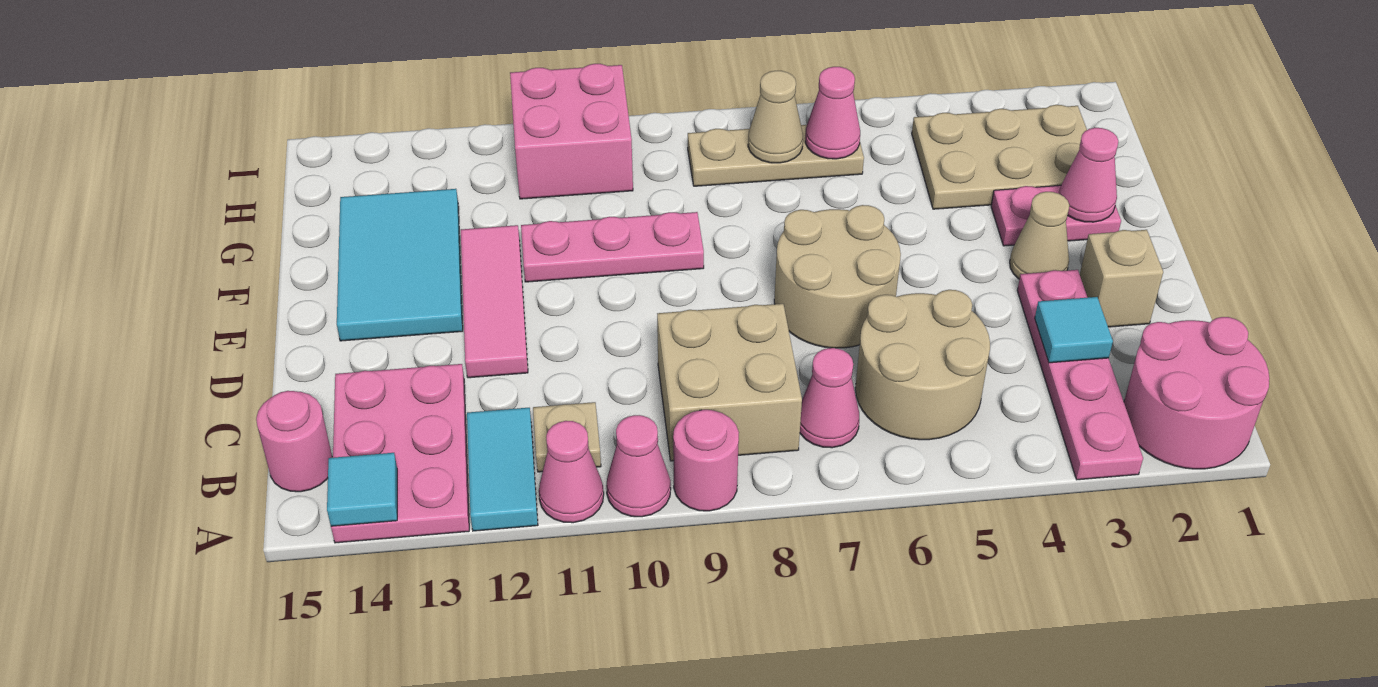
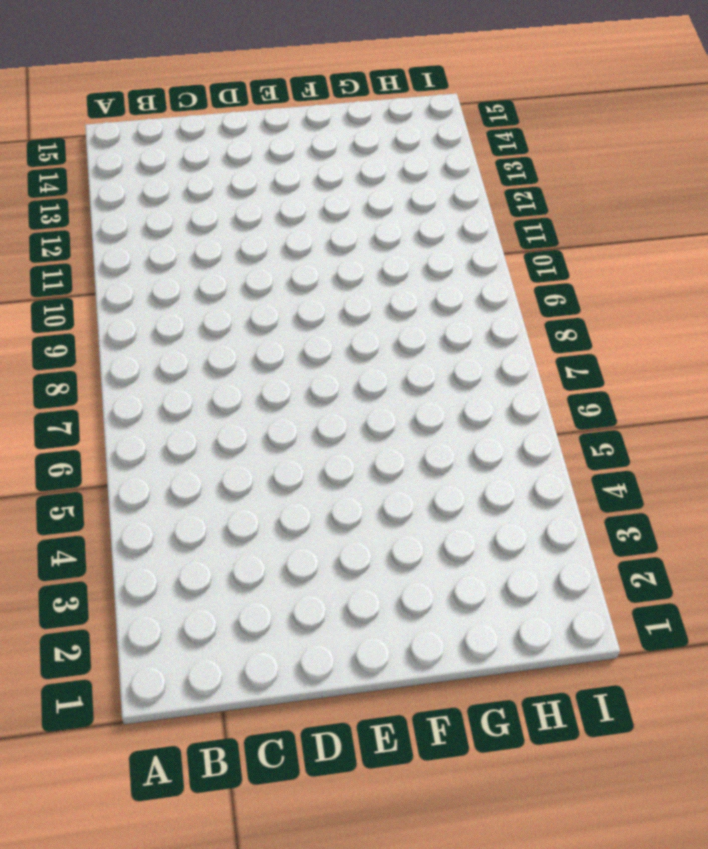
none -> pink round brick A1:B2 level 1
none -> pink plate A3:D3 level 1
none -> pink round brick A9 level 1

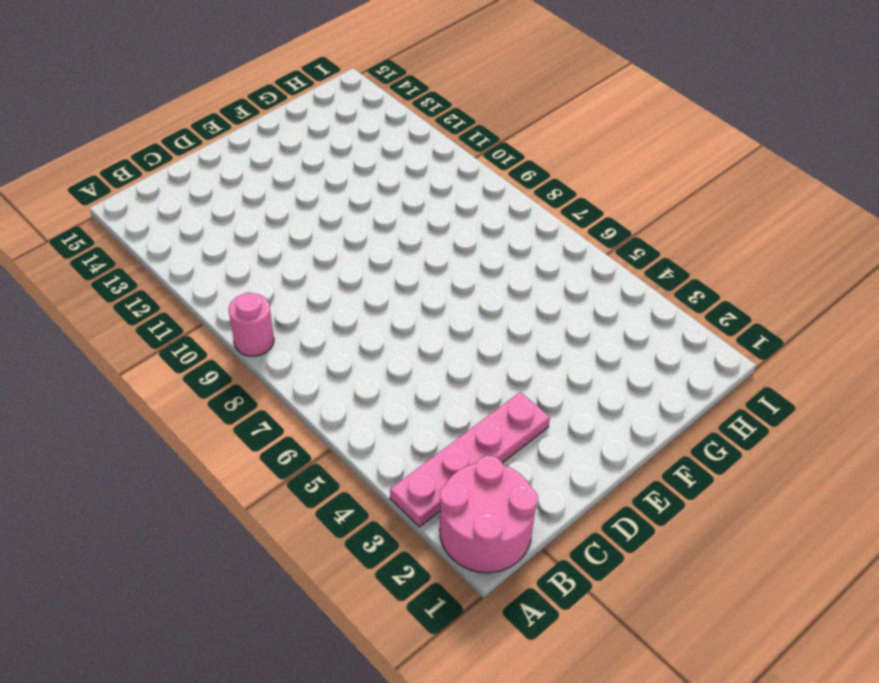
none -> pink cone A10 level 1
none -> pink cone A11 level 1
none -> cyan tile A12:B12 level 1

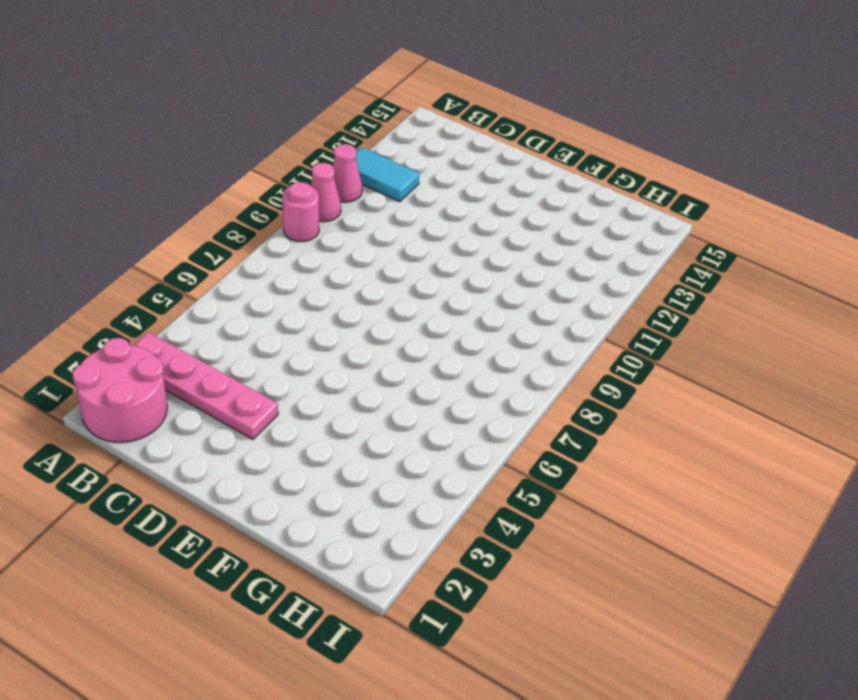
none -> pink plate A13:C14 level 1
none -> tan round brick B5:C6 level 1
none -> pink cone B7 level 1

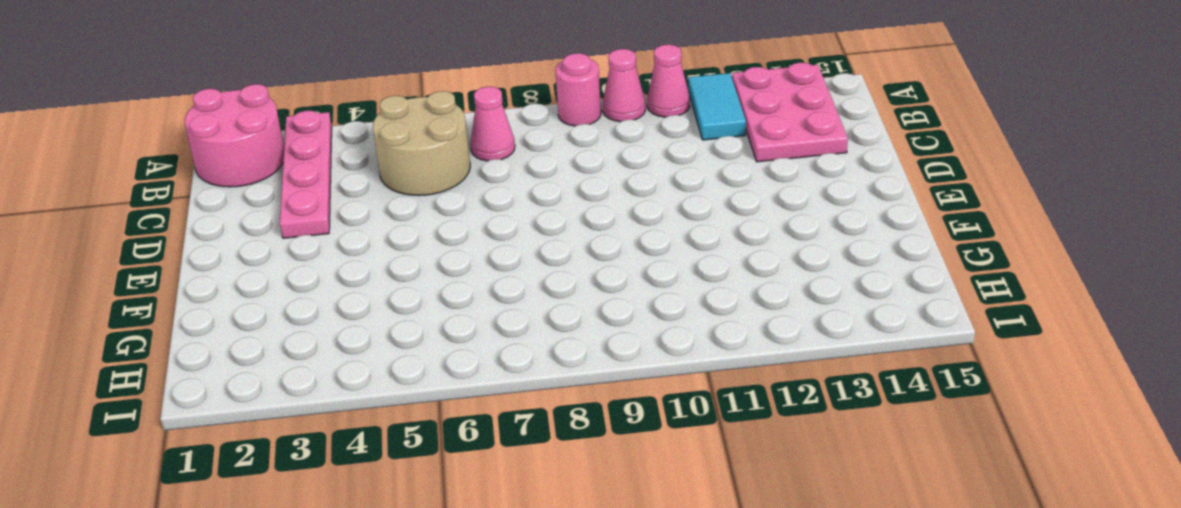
none -> tan brick B8:C9 level 1
none -> tan plate B11 level 1
none -> pink round brick B15 level 1

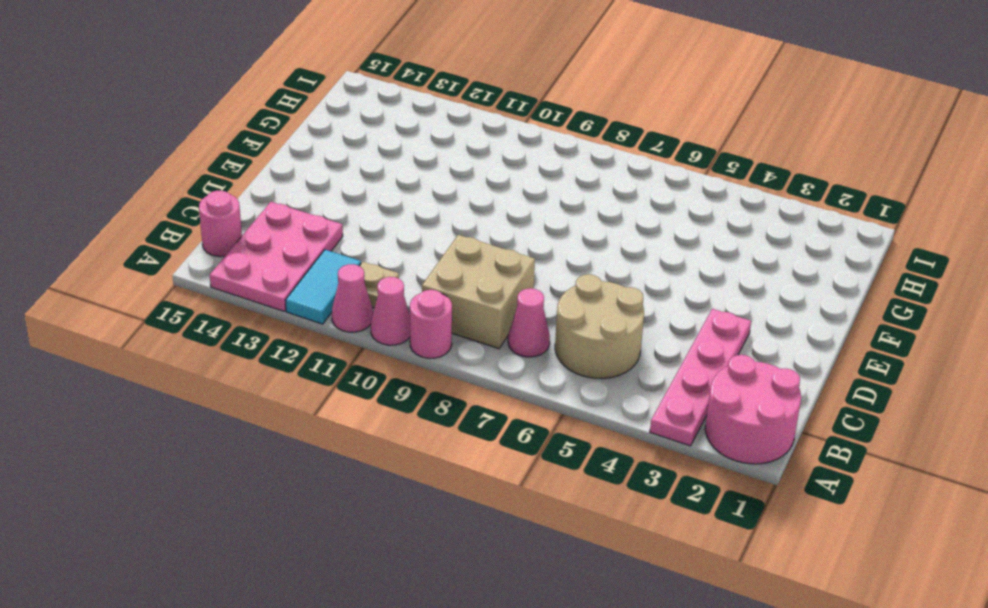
none -> tan brick D2 level 1
none -> tan round brick D6:E7 level 1
none -> pink tile D12:F12 level 1

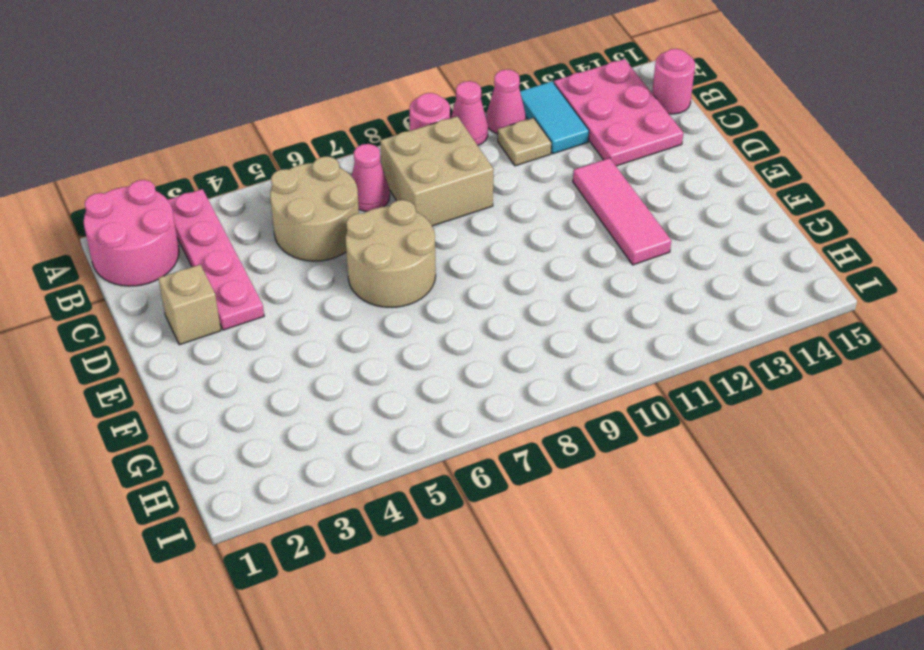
none -> tan cone E3 level 1
none -> cyan tile E13:G14 level 1
none -> pink plate F2:F3 level 1

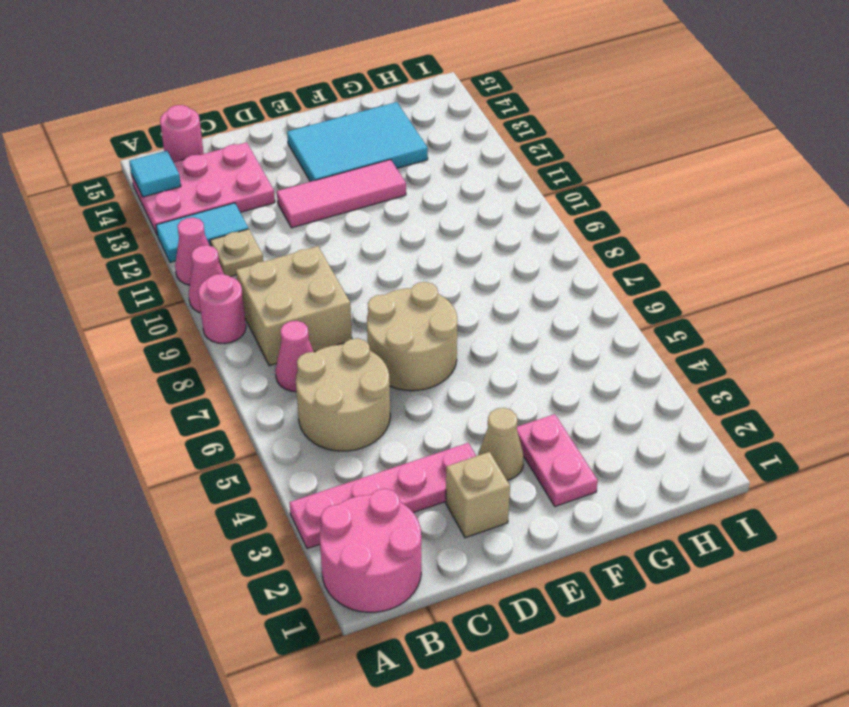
none -> pink plate F9:F11 level 1
none -> tan plate G2:H4 level 1
none -> tan plate H6:H8 level 1

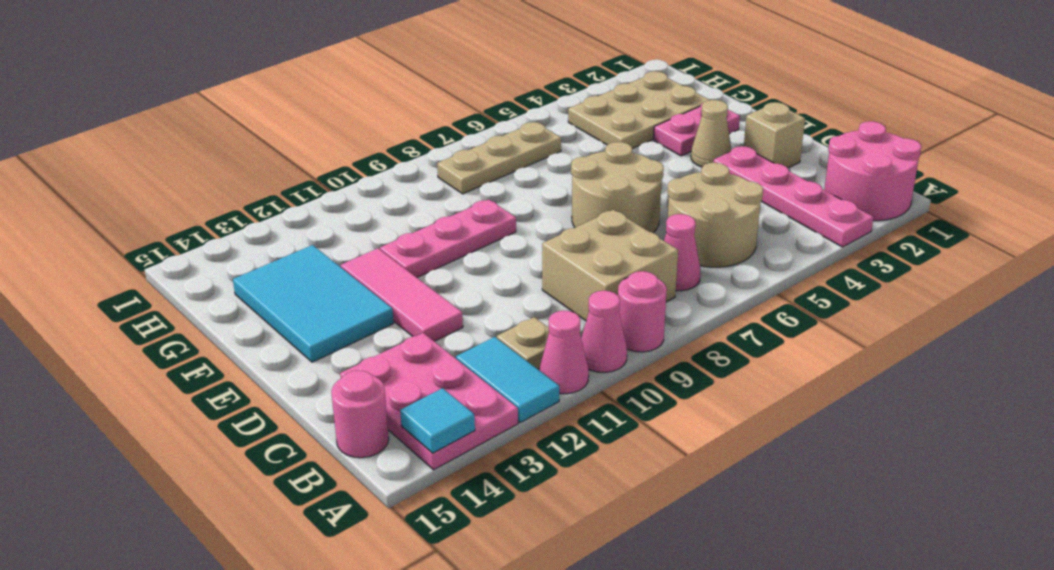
none -> pink brick H10:I11 level 1
none -> cyan tile C3 level 2
none -> pink cone F2 level 2

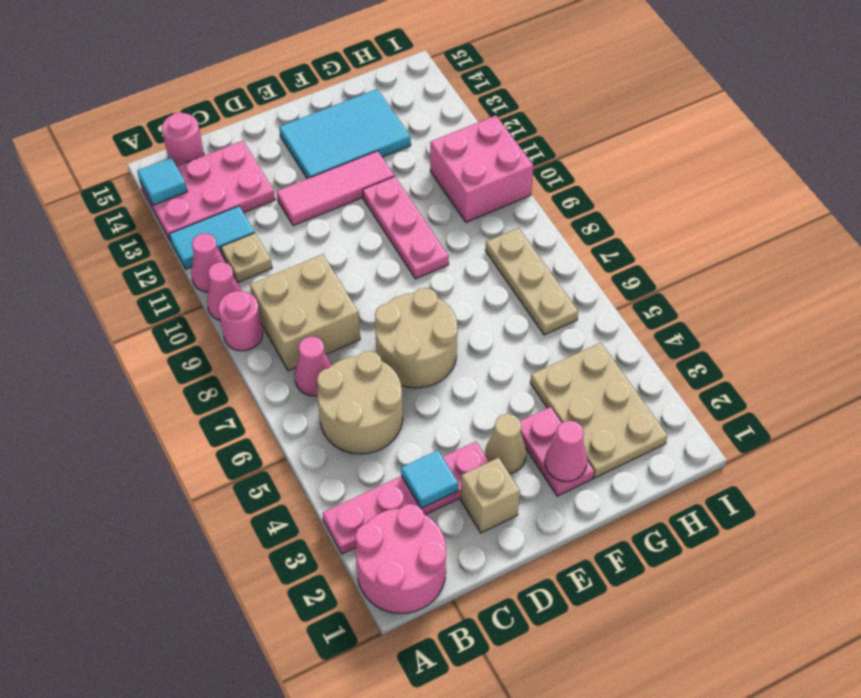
none -> pink cone H6 level 2
none -> tan cone H7 level 2

